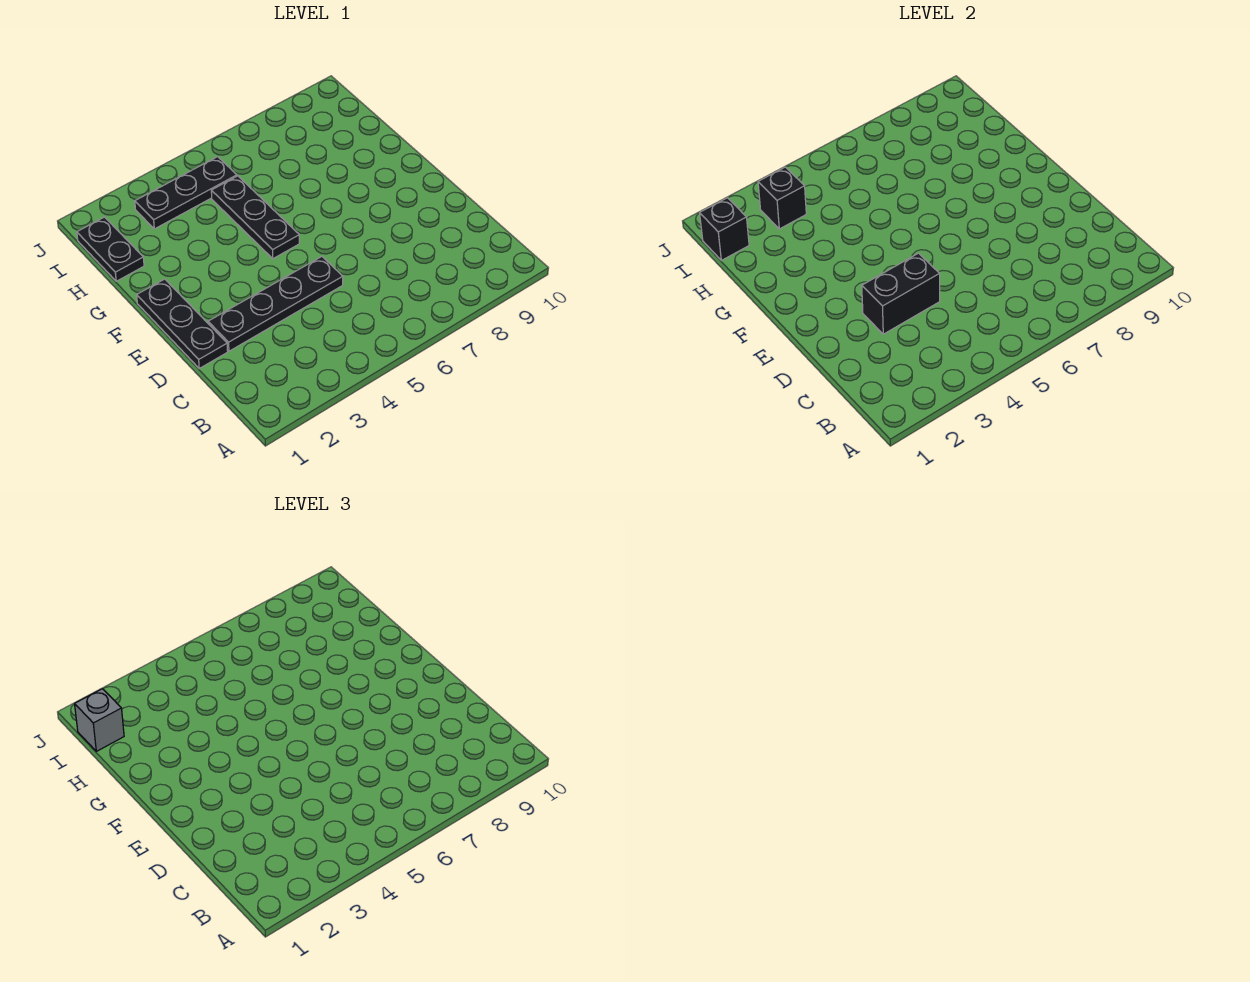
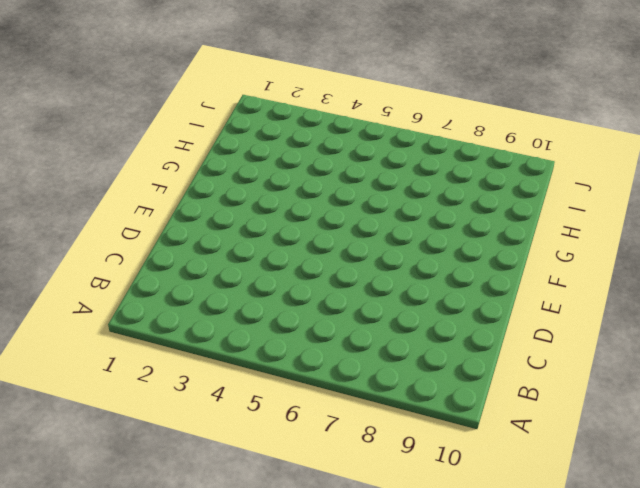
none -> black plate D1:F1 level 1
none -> black plate D2:D5 level 1

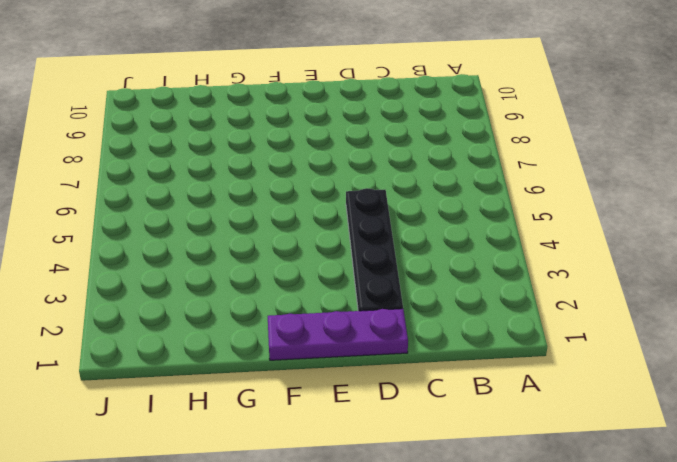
purple plate D1:F1 level 1 -> black plate D1:F1 level 1
none -> black plate F5:H5 level 1
none -> black plate H1:I1 level 1

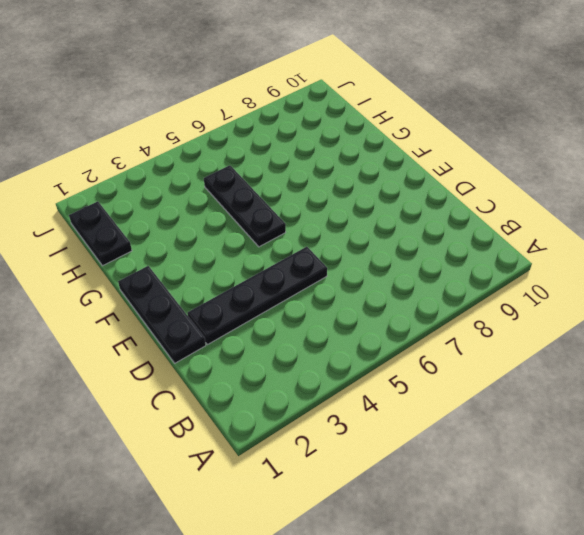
none -> black plate I3:I5 level 1
none -> black brick D3:D4 level 2

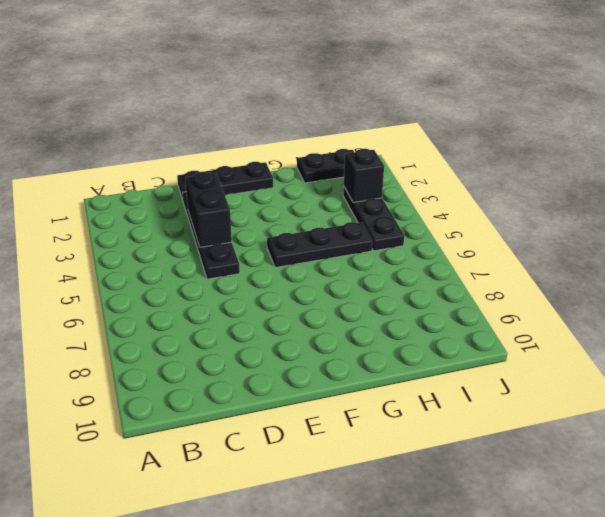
none -> black brick I1 level 2
none -> grey brick I1 level 3

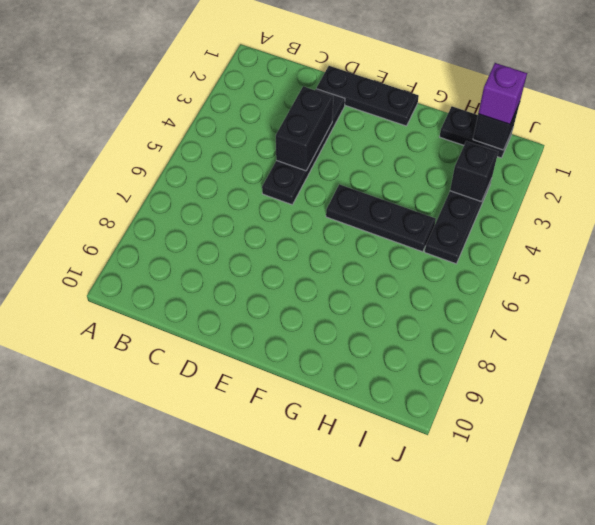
purple brick I1 level 3 -> grey brick I1 level 3

